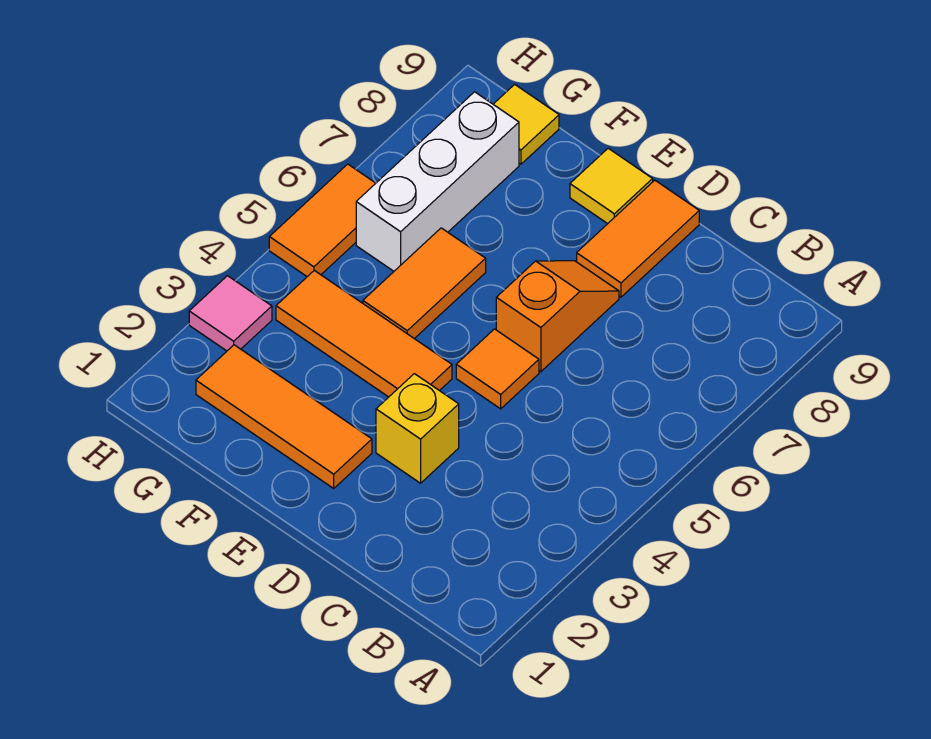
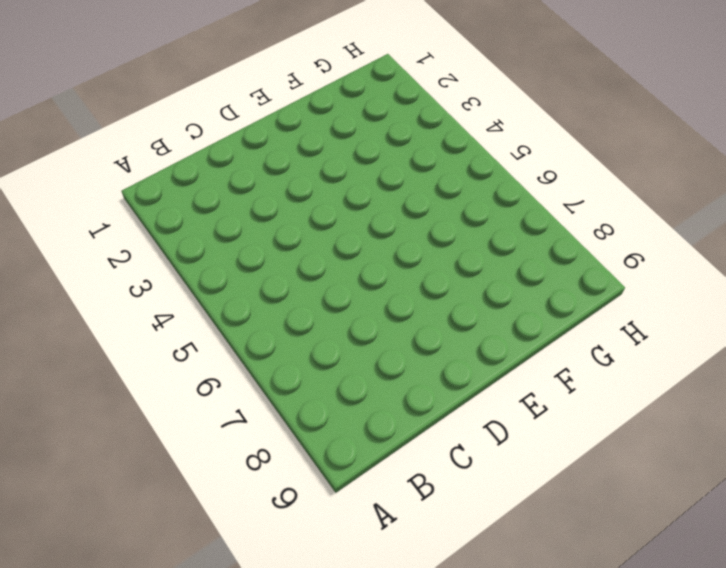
none -> yellow brick D3 level 1
none -> orange tile D5 level 1
none -> orange slope D6:D7 level 1 top 6

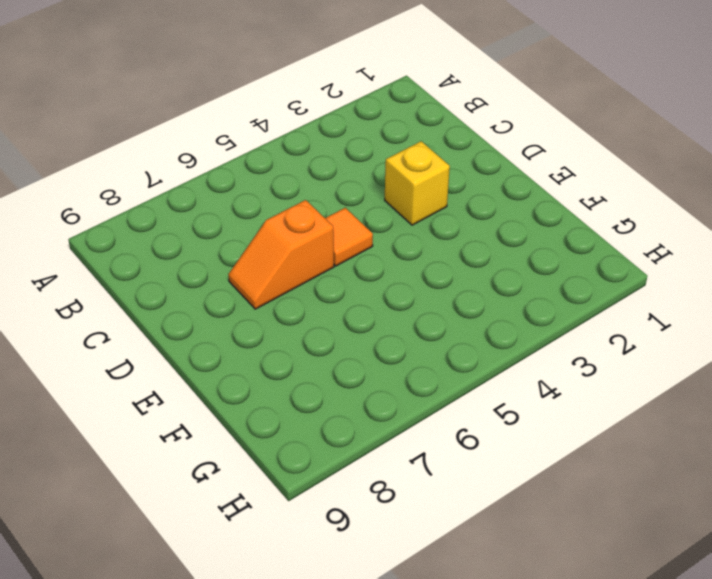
none -> orange tile D8:D9 level 1
none -> orange tile E2:G2 level 1
none -> orange tile E4:G4 level 1

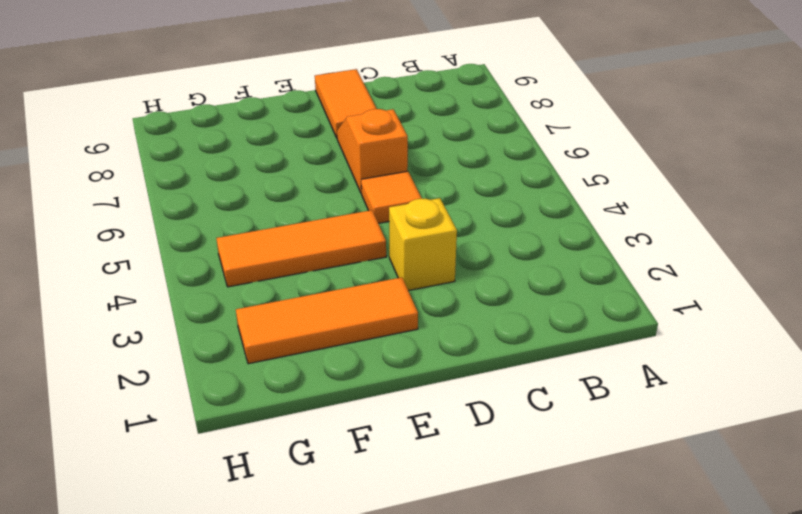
none -> yellow tile E9 level 1
none -> orange tile F5:F6 level 1
none -> white brick G6:G8 level 1

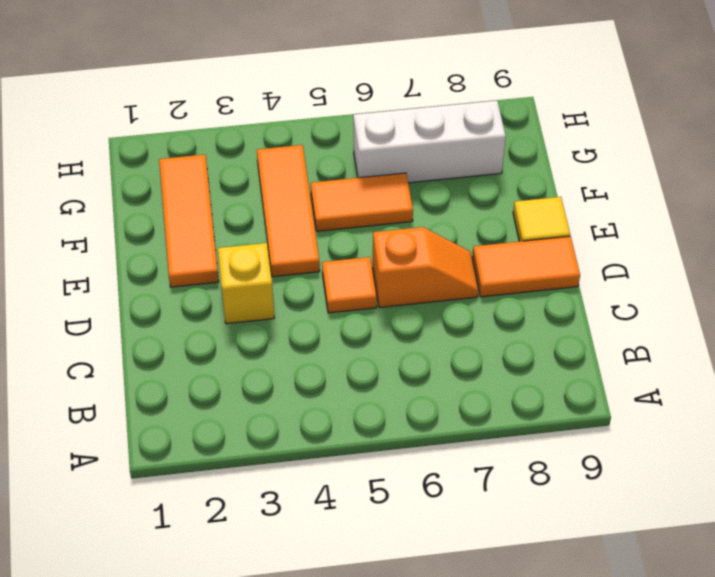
none -> yellow tile G9 level 1
none -> pink tile H3 level 1
none -> orange tile H5:H6 level 1

